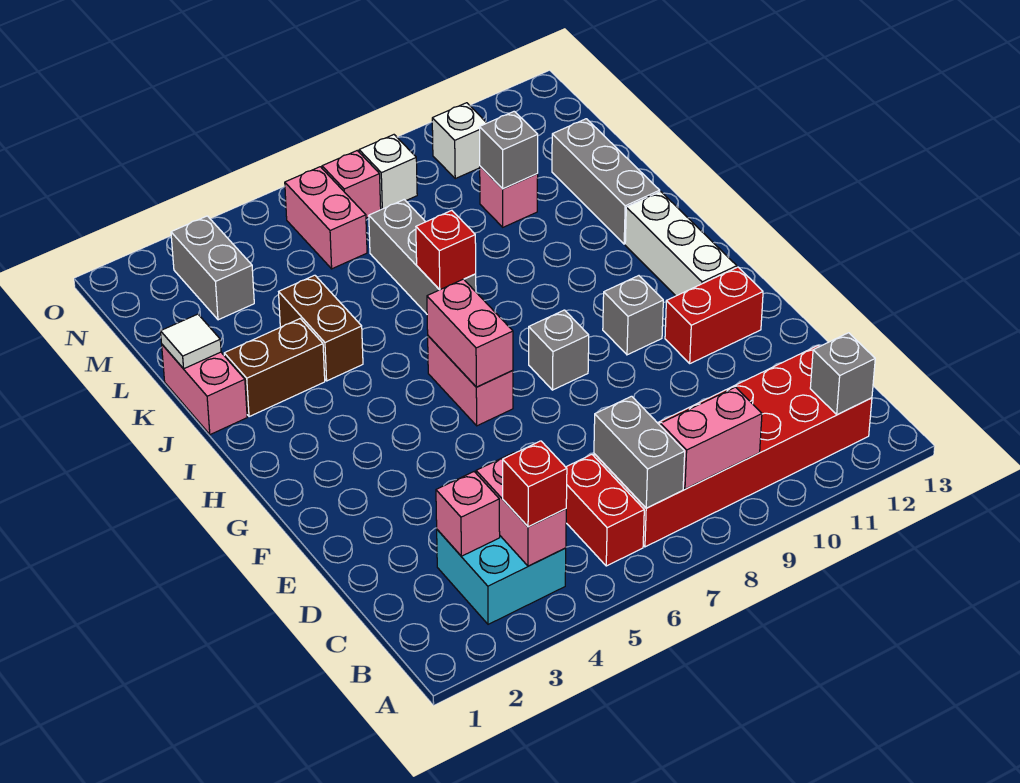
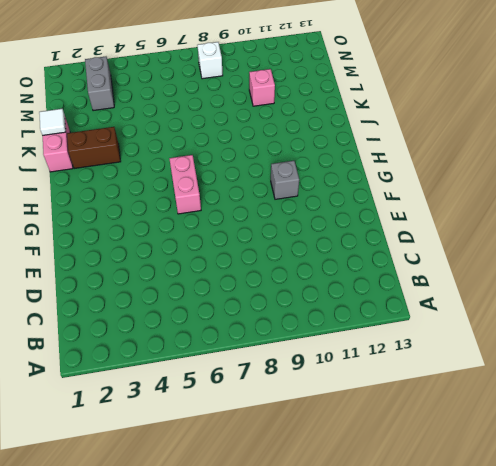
none -> cyan brick B3:C4 level 1
none -> red brick B6:C6 level 1
none -> red brick B7:C12 level 1

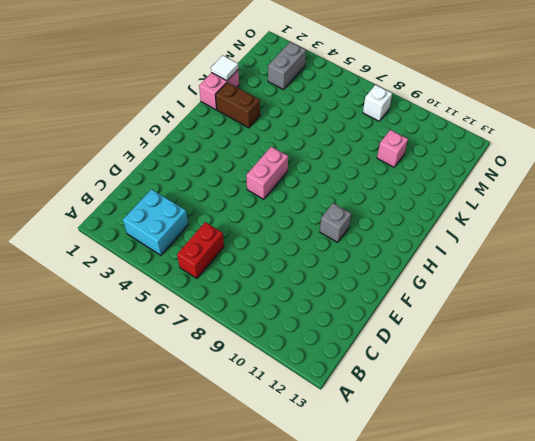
none -> red brick B7:C12 level 1
none -> red brick F11:F12 level 1
none -> grey brick G8 level 1

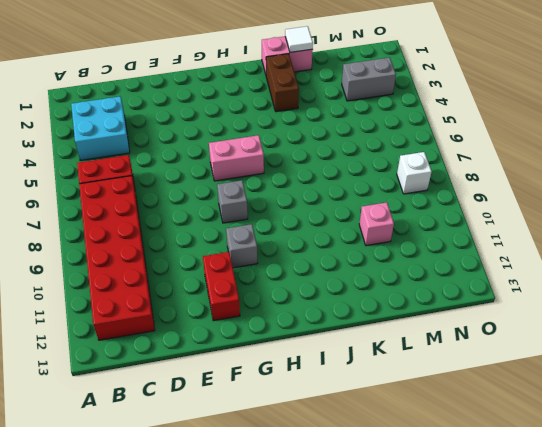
none -> white brick G12:I12 level 1
none -> brown brick J4:K4 level 1
none -> grey brick J7:L7 level 1

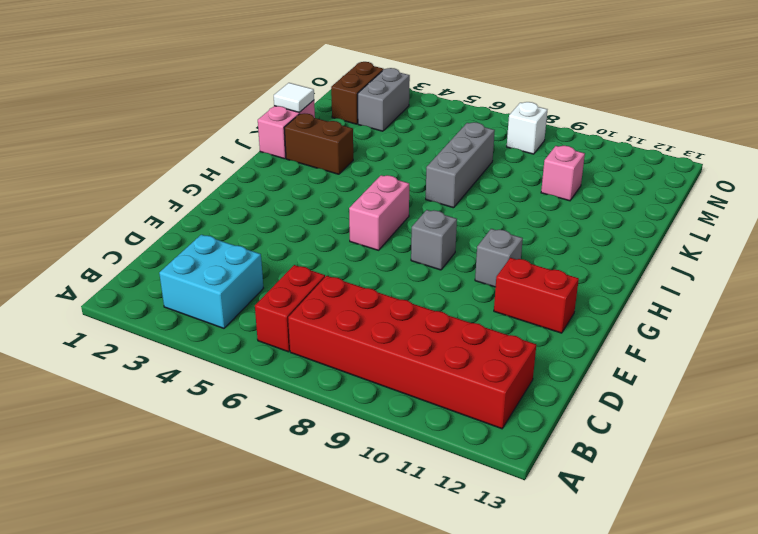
brown brick M2:N2 level 1 -> brown brick J4:K4 level 1
none -> white brick G12:I12 level 1
none -> grey brick J12:L12 level 1
none -> pink brick M6:N6 level 1

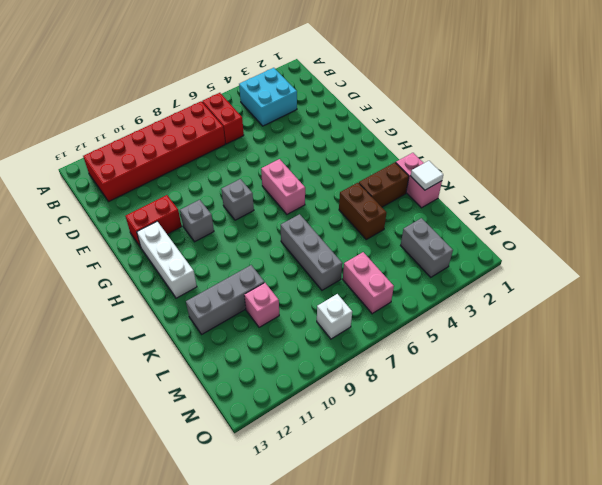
grey brick K10:K12 level 1 -> grey brick J12:L12 level 1
none -> pink brick N7 level 1
none -> white brick N10 level 1
none -> pink brick B4:C4 level 2

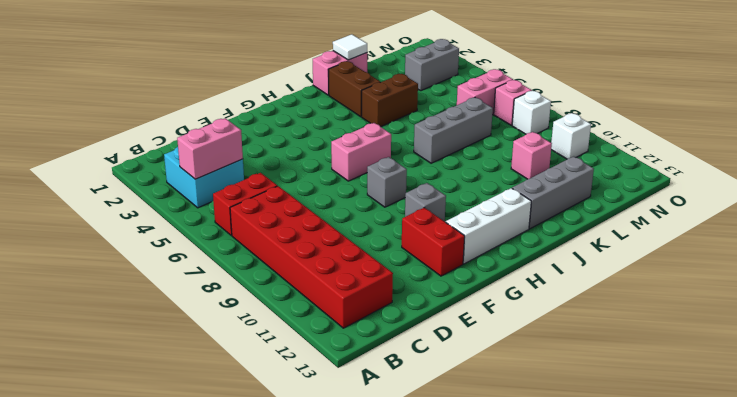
none -> grey brick B7:C7 level 2
none -> pink brick B8:B9 level 2
none -> grey brick B12 level 2

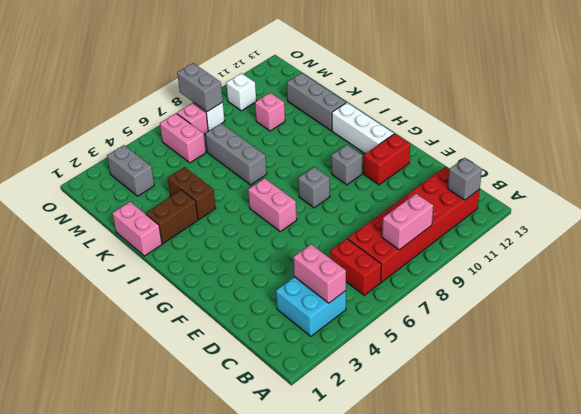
grey brick N8:O8 level 2 -> grey brick B7:C7 level 2
none -> pink brick C3 level 2
none -> pink brick G6:H6 level 2
none -> red brick J7 level 2

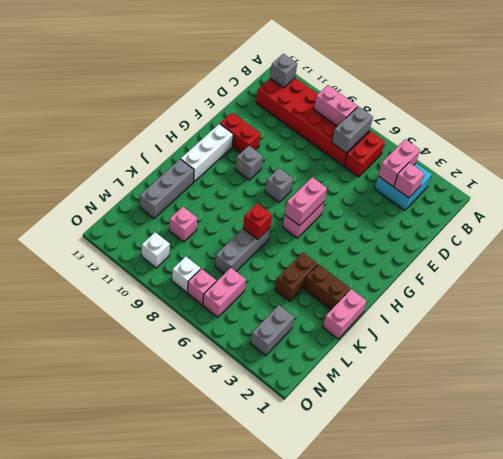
none -> white tile K1 level 2
none -> grey brick L10 level 2
none -> red brick B4 level 3

